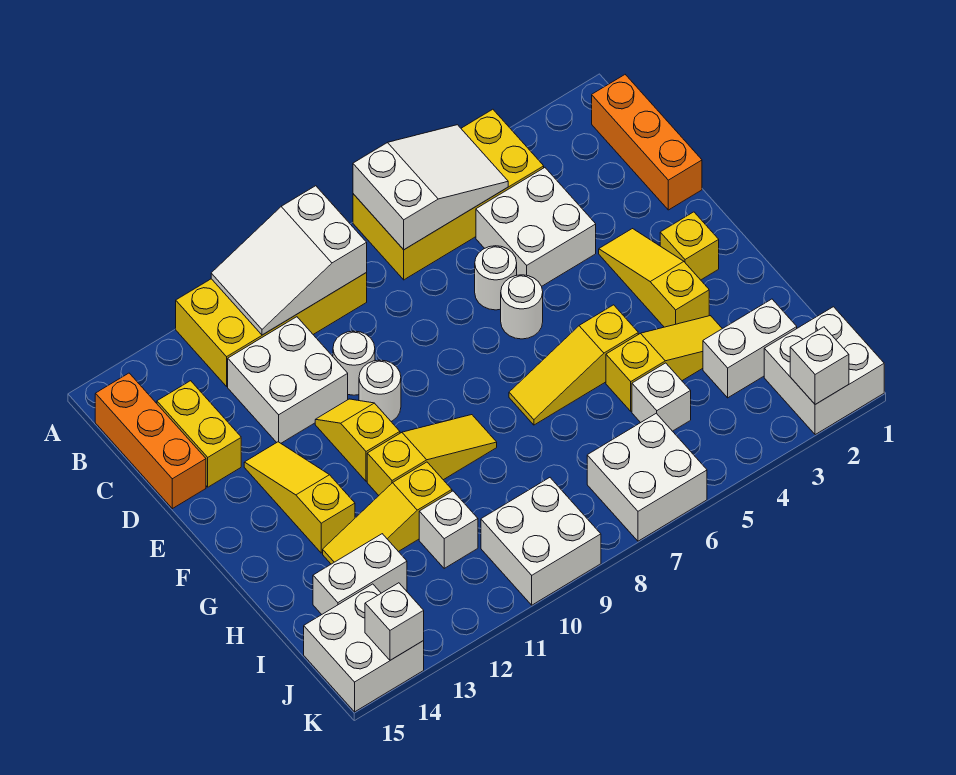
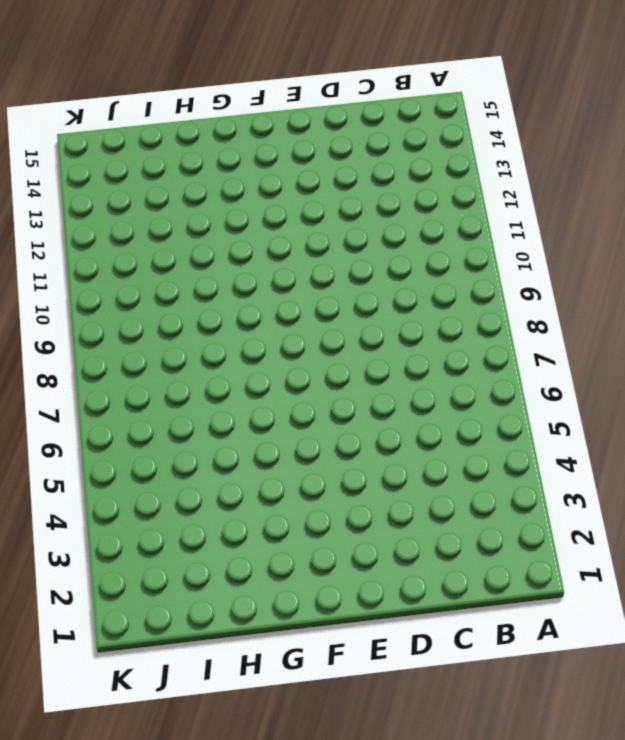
none -> yellow brick A4:B7 level 1
none -> yellow brick A9:B12 level 1
none -> orange brick B1:D1 level 1
none -> orange brick B15:D15 level 1

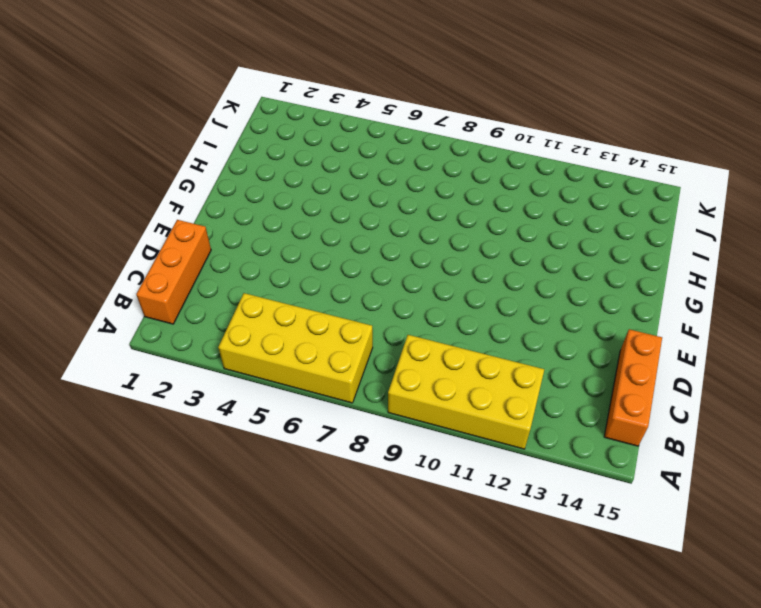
none -> white brick C4:D5 level 1
none -> white brick C11:D12 level 1
none -> yellow brick C14:D14 level 1
none -> white round brick D6 level 1

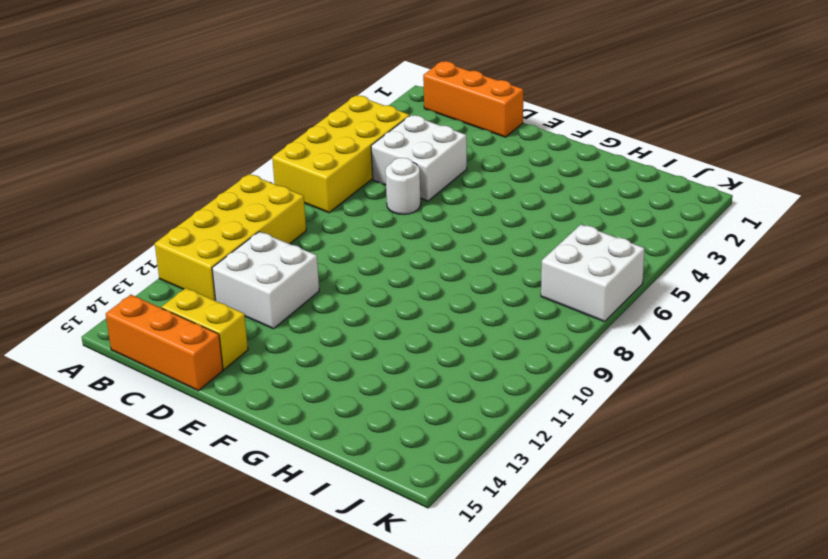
none -> white round brick D10 level 1
none -> yellow slope E3:G3 level 1 top G
none -> white round brick E6 level 1
none -> white round brick E10 level 1

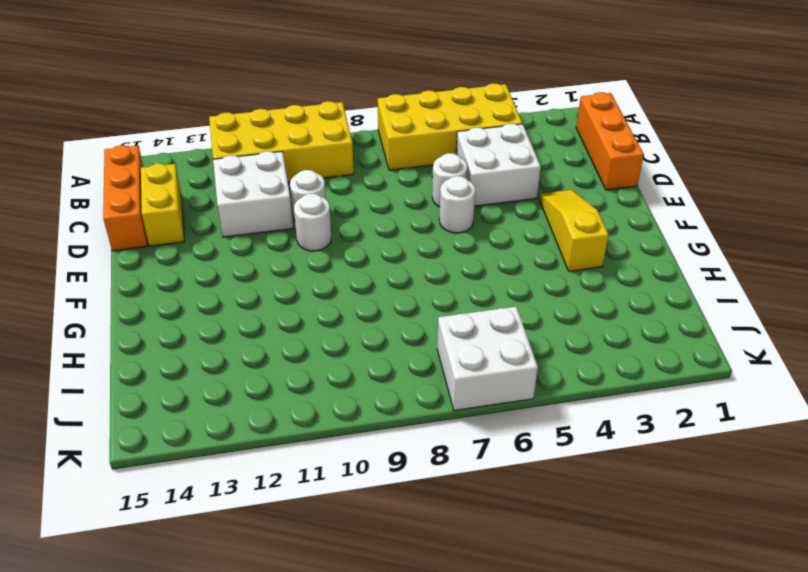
none -> yellow slope E11:F11 level 1 top F
none -> yellow slope E13:G13 level 1 top G
none -> yellow brick F2 level 1
none -> yellow slope G5:G7 level 1 top 5

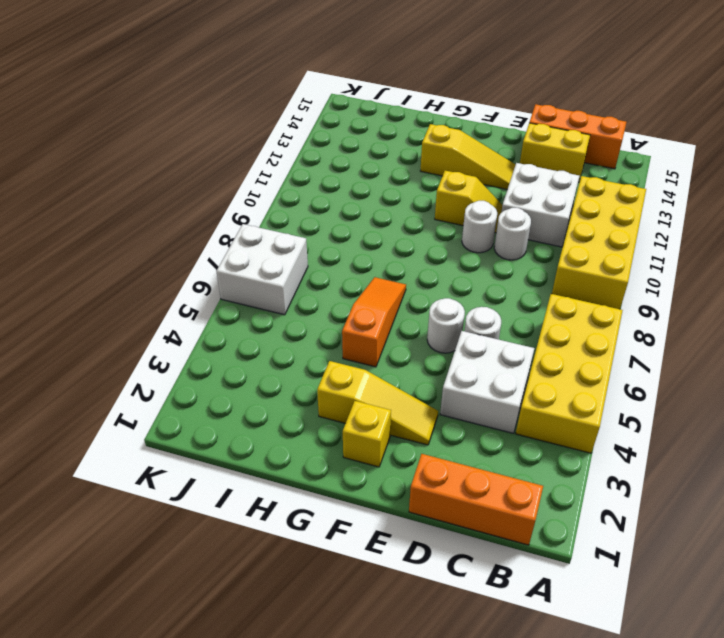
orange slope G5:G7 level 1 top 5 -> yellow slope G5:G7 level 1 top 5
none -> yellow slope G9:G11 level 1 top 11
none -> yellow slope H3:H5 level 1 top 5
none -> yellow slope H11:H13 level 1 top 11
none -> white brick I2:I3 level 1

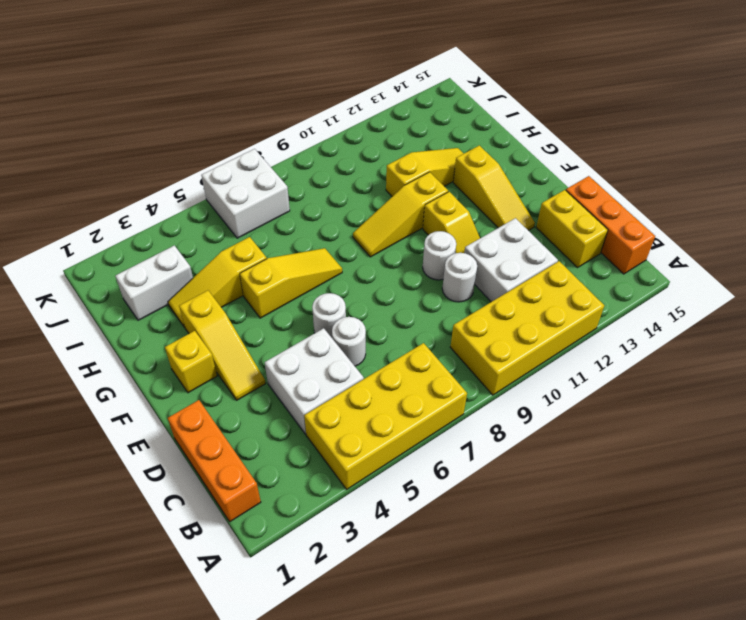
none -> white brick I5 level 1
none -> white brick I11 level 1
none -> white brick I13:I14 level 1
none -> white brick J1:K2 level 1

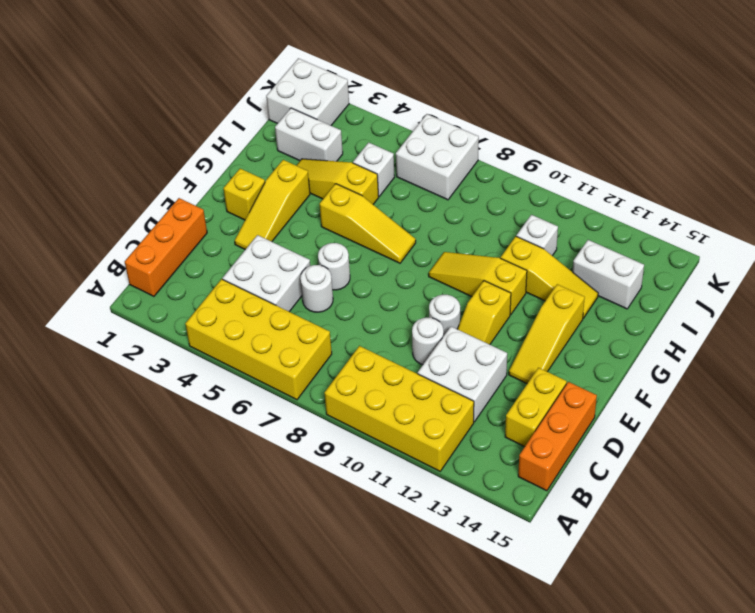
none -> white brick J9:K10 level 1
none -> white brick J14:K15 level 1
none -> white slope A5:B7 level 2 top 7
none -> white slope A9:B11 level 2 top 9

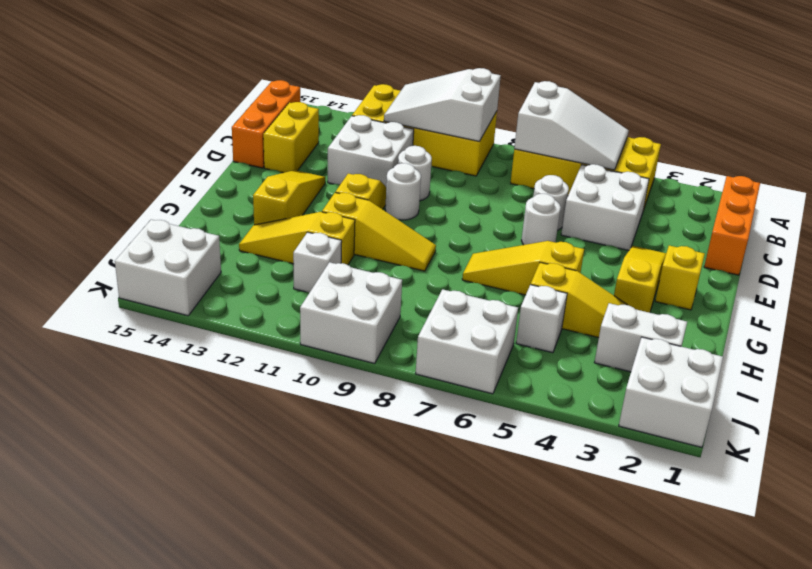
none -> white brick I13:I14 level 1
none -> white brick K2 level 2
none -> white brick K14 level 2

